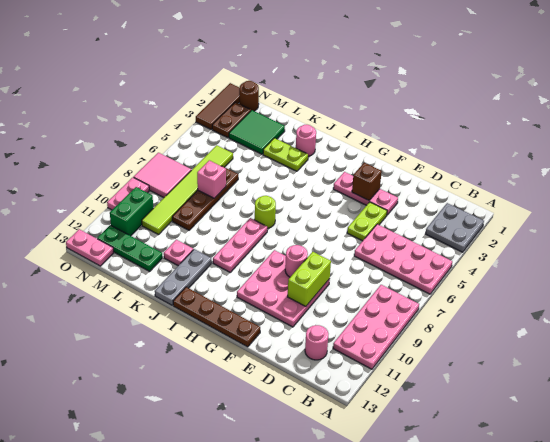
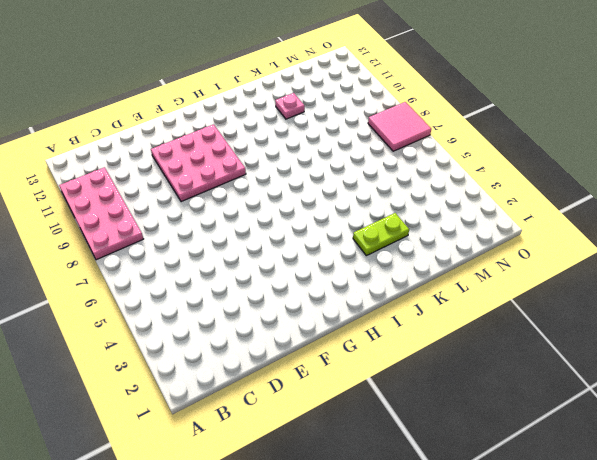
none -> grey plate A2:B3 level 1
none -> pink plate A5:D6 level 1
none -> pink round brick C12 level 1

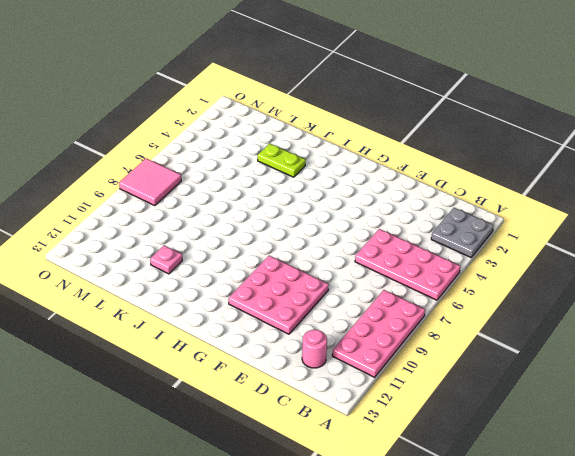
none -> pink plate E3:G3 level 1
none -> lime plate E4:E5 level 1
none -> brown plate F13:I13 level 1

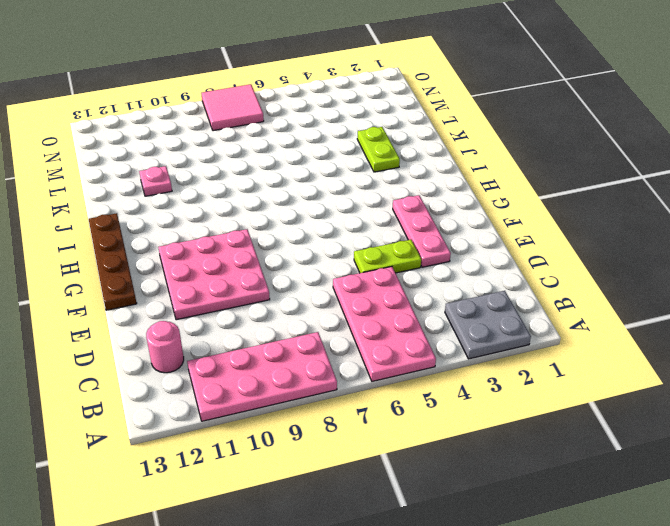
none -> lime round brick I7 level 1
none -> pink plate I8:I10 level 1
none -> pink round brick J2 level 1

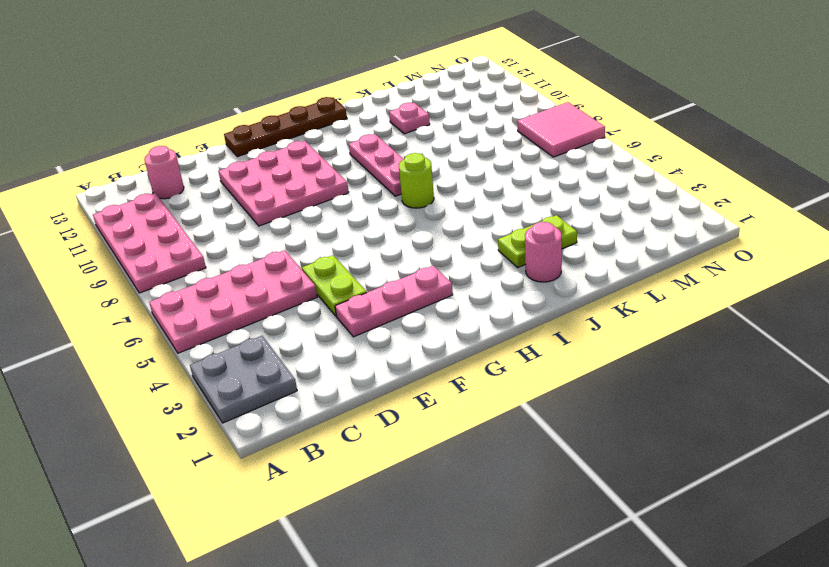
none -> grey plate J11:J13 level 1
none -> green tile L2:M3 level 1
none -> brown plate L6:L9 level 1

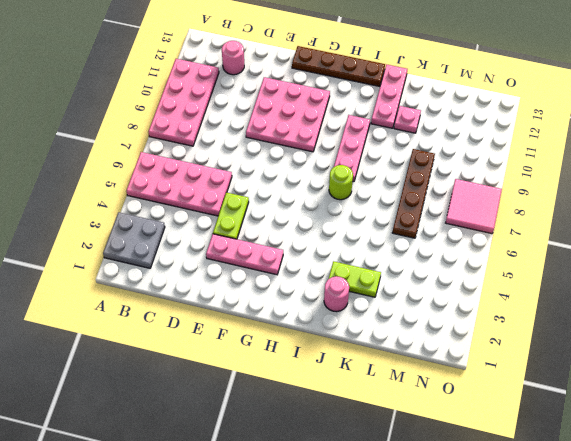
pink plate J11:J13 level 1 -> grey plate J11:J13 level 1
none -> green tile L2:M3 level 1
none -> green plate L12:N12 level 1
none -> lime tile M5:M10 level 1

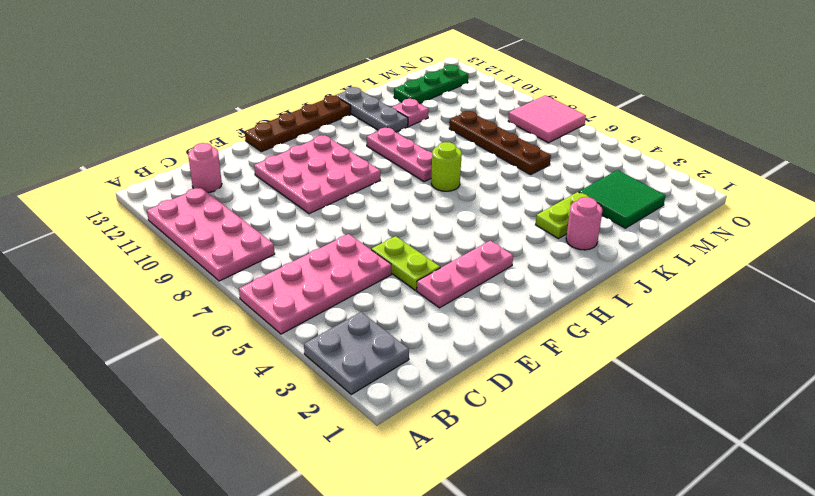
none -> lime tile M5:M10 level 1
none -> brown round brick N1 level 1
none -> brown plate N2:N3 level 1

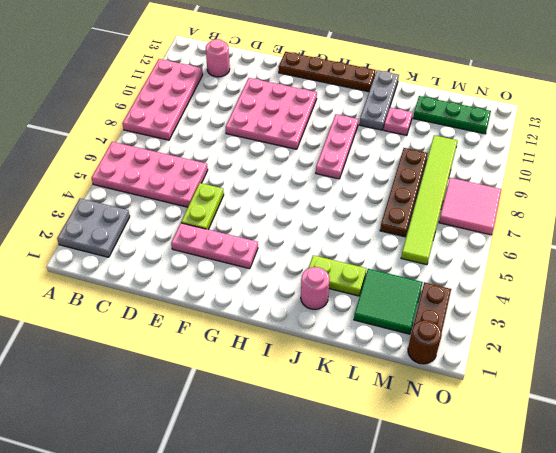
none -> lime round brick I7 level 1
none -> green brick N10:N11 level 1
none -> pink plate N13:O13 level 1

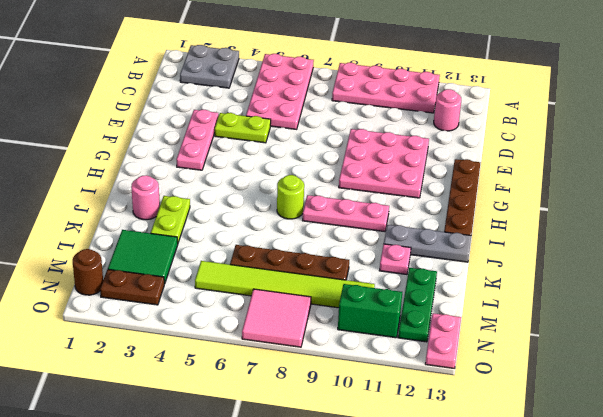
none -> brown tile O1:O3 level 1
none -> pink plate O9:O10 level 1
none -> lime brick E9:E10 level 2

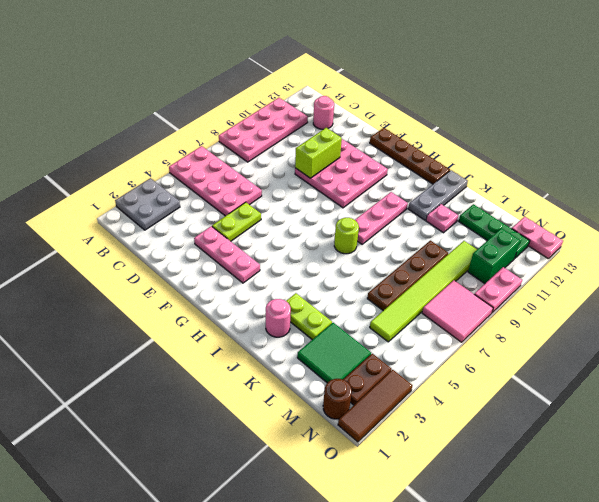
none -> brown brick F3 level 2
none -> pink round brick F9 level 2
none -> pink brick L7 level 2

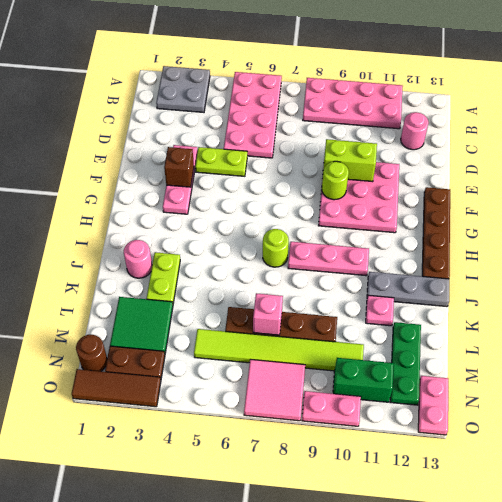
lime round brick F9 level 2 -> pink round brick F9 level 2

